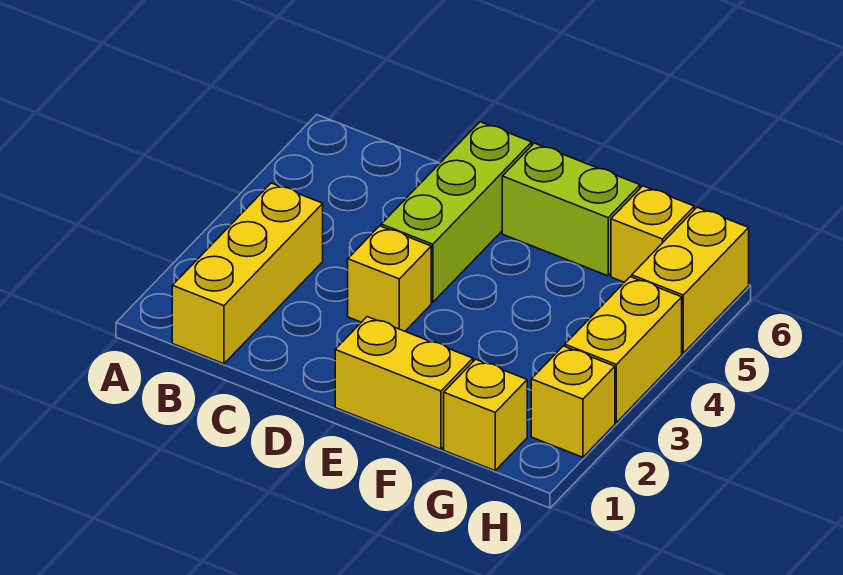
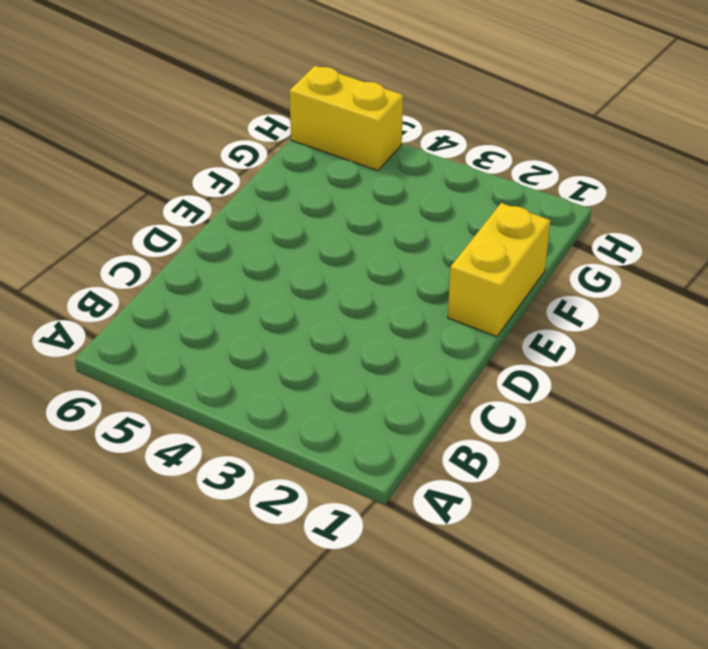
none -> yellow brick B1:B3 level 1
none -> yellow brick D3 level 1

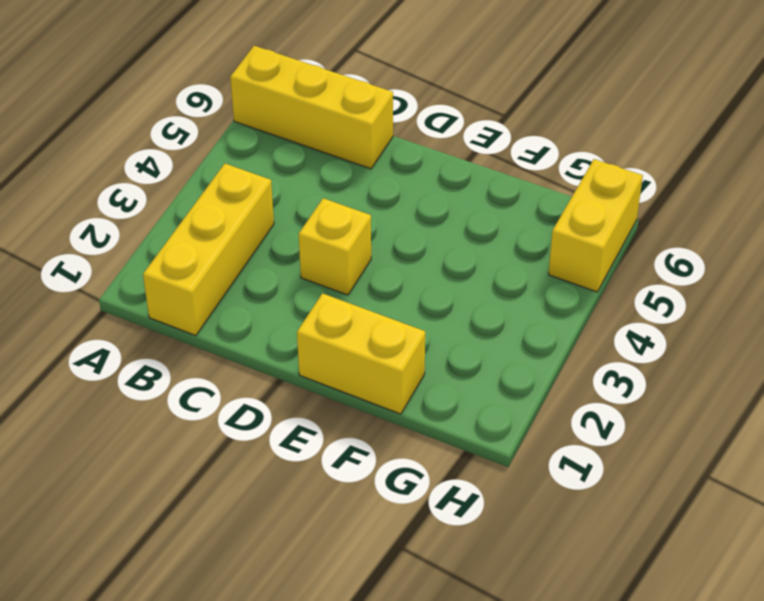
yellow brick A6:C6 level 1 -> none
none -> lime brick D4:D6 level 1
none -> lime brick E6:F6 level 1

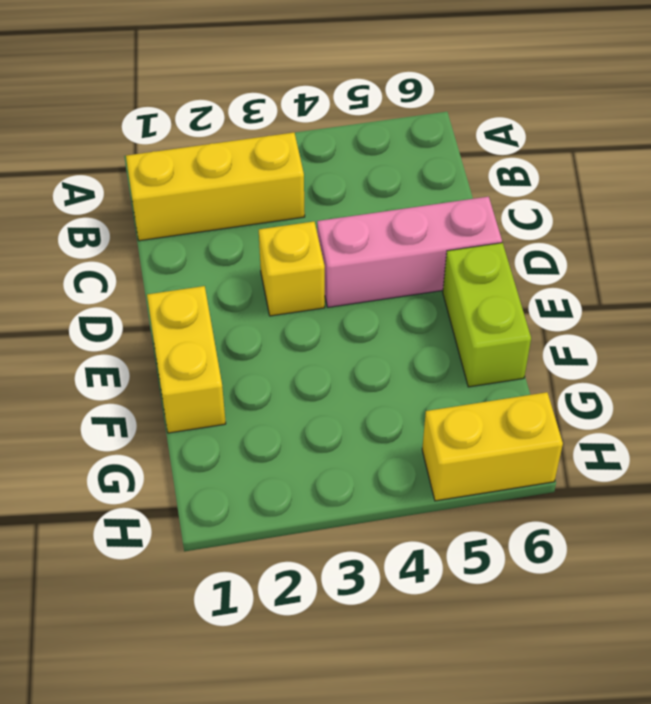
pink brick D4:D6 level 1 -> lime brick D4:D6 level 1
none -> yellow brick G1 level 1
none -> yellow brick G6 level 1

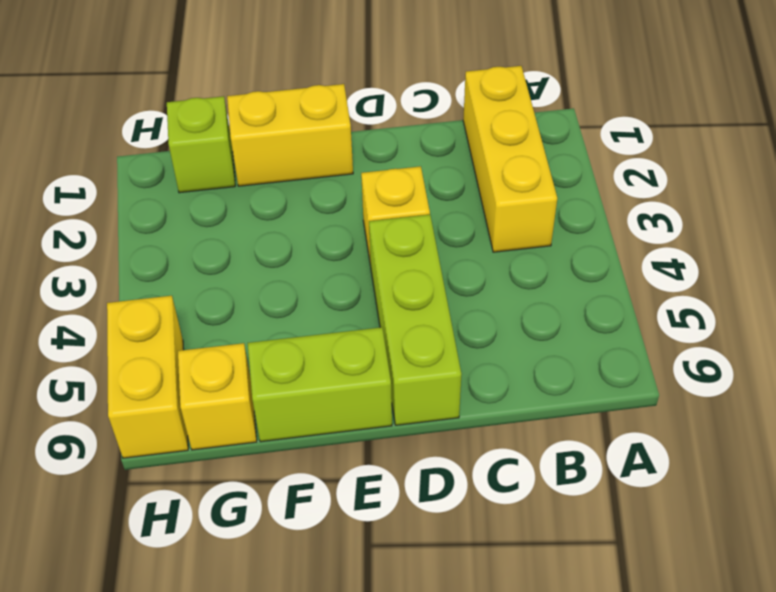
lime brick G1 level 1 -> yellow brick G1 level 1
none -> yellow brick H2 level 1
none -> yellow brick H3:H4 level 1

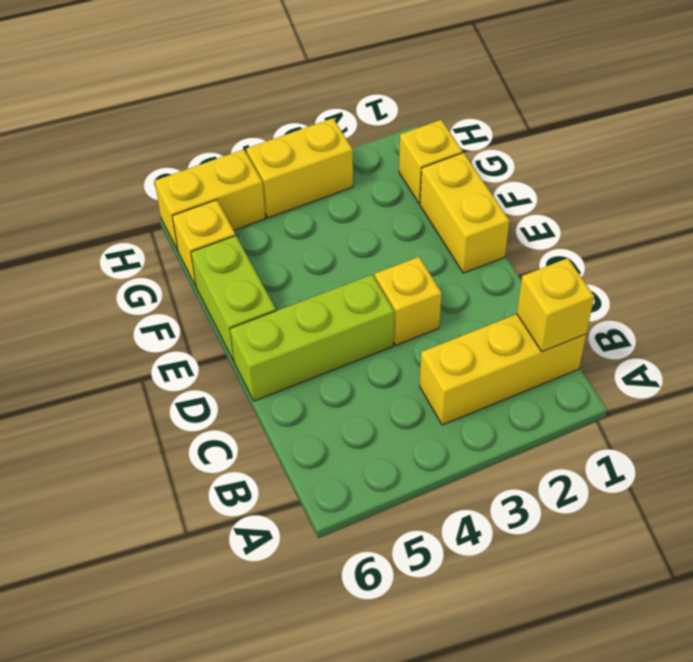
yellow brick B1 level 2 -> yellow brick H2 level 1

